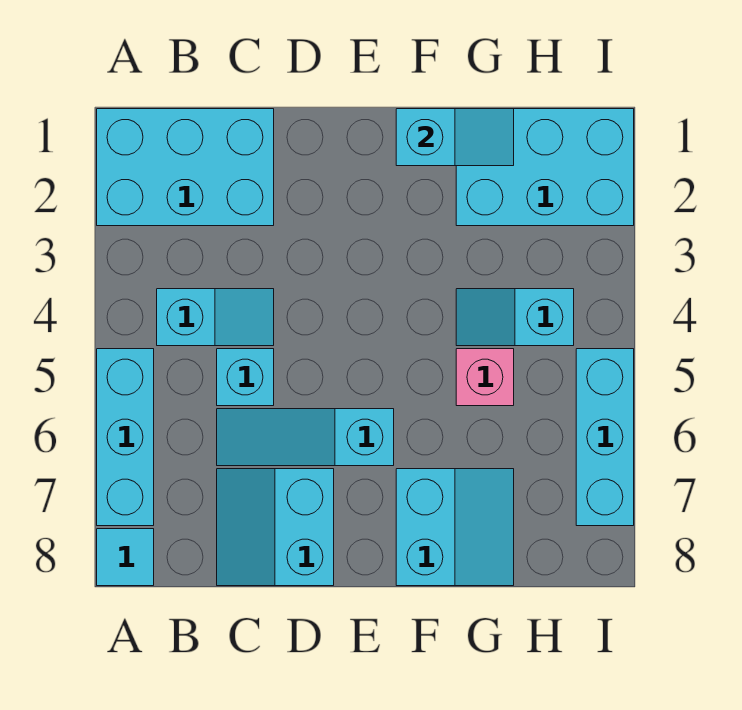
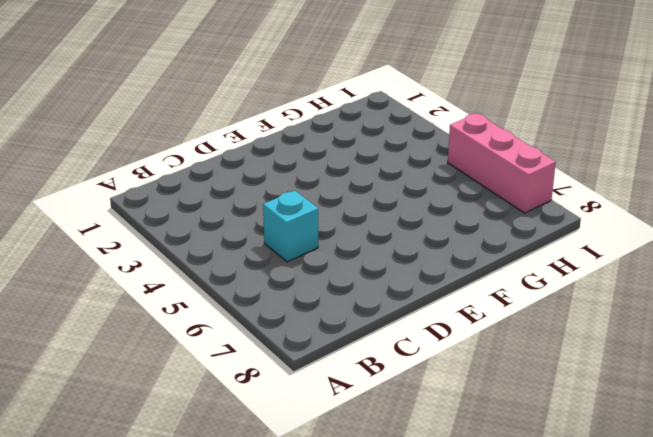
pink brick I5:I7 level 1 -> cyan brick I5:I7 level 1
none -> cyan brick A1:C2 level 1
none -> cyan brick A5:A7 level 1
none -> cyan tile A8 level 1

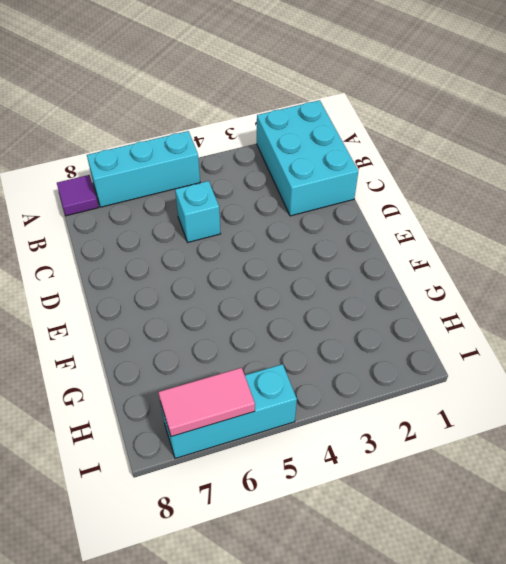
purple tile A8 level 1 -> cyan tile A8 level 1
pink tile I6:I7 level 2 -> none
none -> cyan slope B4:C4 level 1 top B
none -> cyan slope C6:E6 level 1 top E
none -> cyan slope C7:D8 level 1 top D

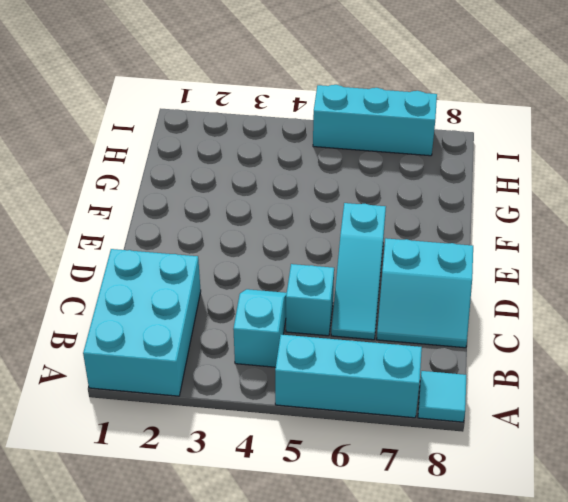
none -> cyan slope F7:G8 level 1 top F
none -> cyan brick G1:I2 level 1
none -> cyan slope G4:H4 level 1 top H

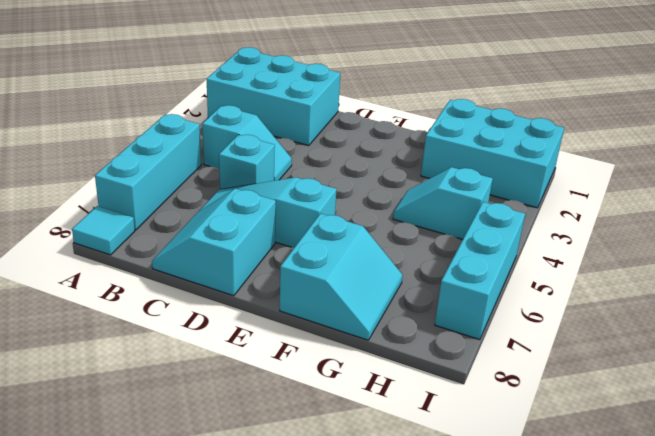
none -> pink brick G5 level 1
none -> cyan slope F1:G1 level 2 top F

